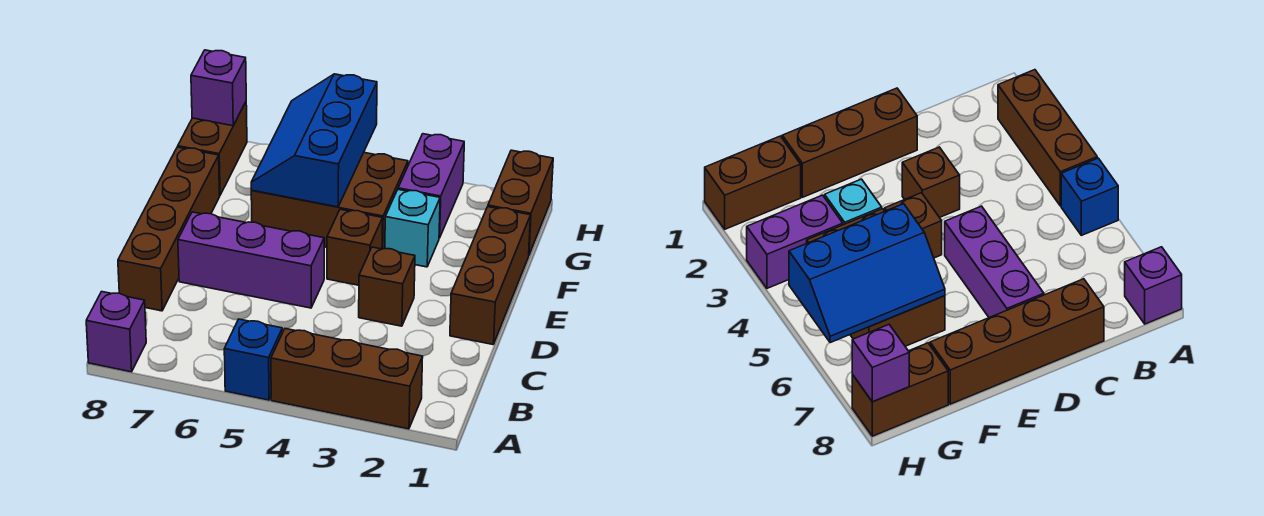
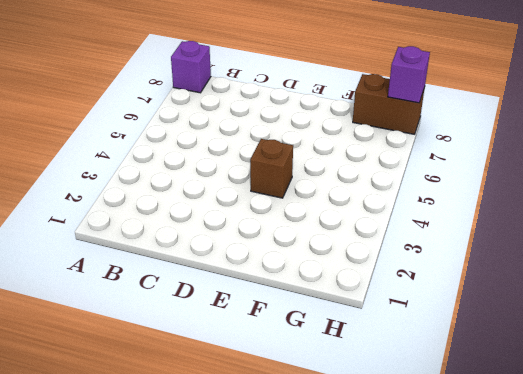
none -> brown brick A2:A4 level 1
none -> blue brick A5 level 1
none -> brown brick C8:F8 level 1

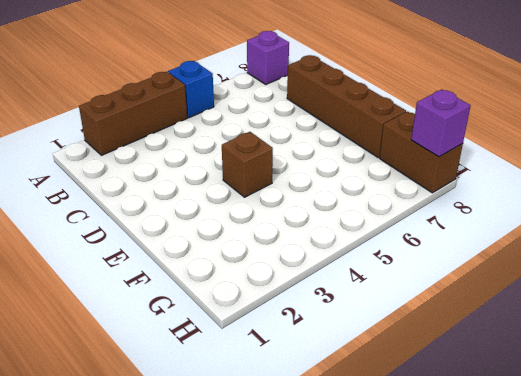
none -> brown brick D1:F1 level 1
none -> brown brick D3 level 1
none -> purple brick D5:D7 level 1

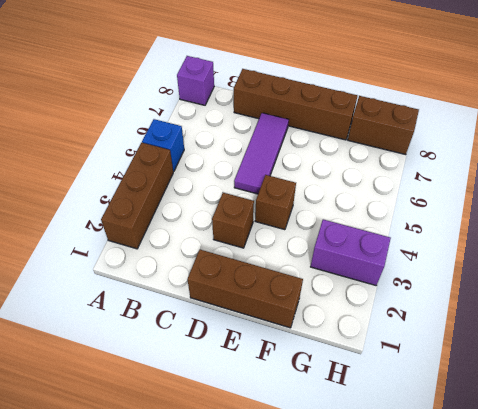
purple tile D5:D7 level 1 -> purple brick D5:D7 level 1
none -> cyan brick F3 level 1
none -> brown brick F4:G6 level 1
none -> brown brick G1:H1 level 1

